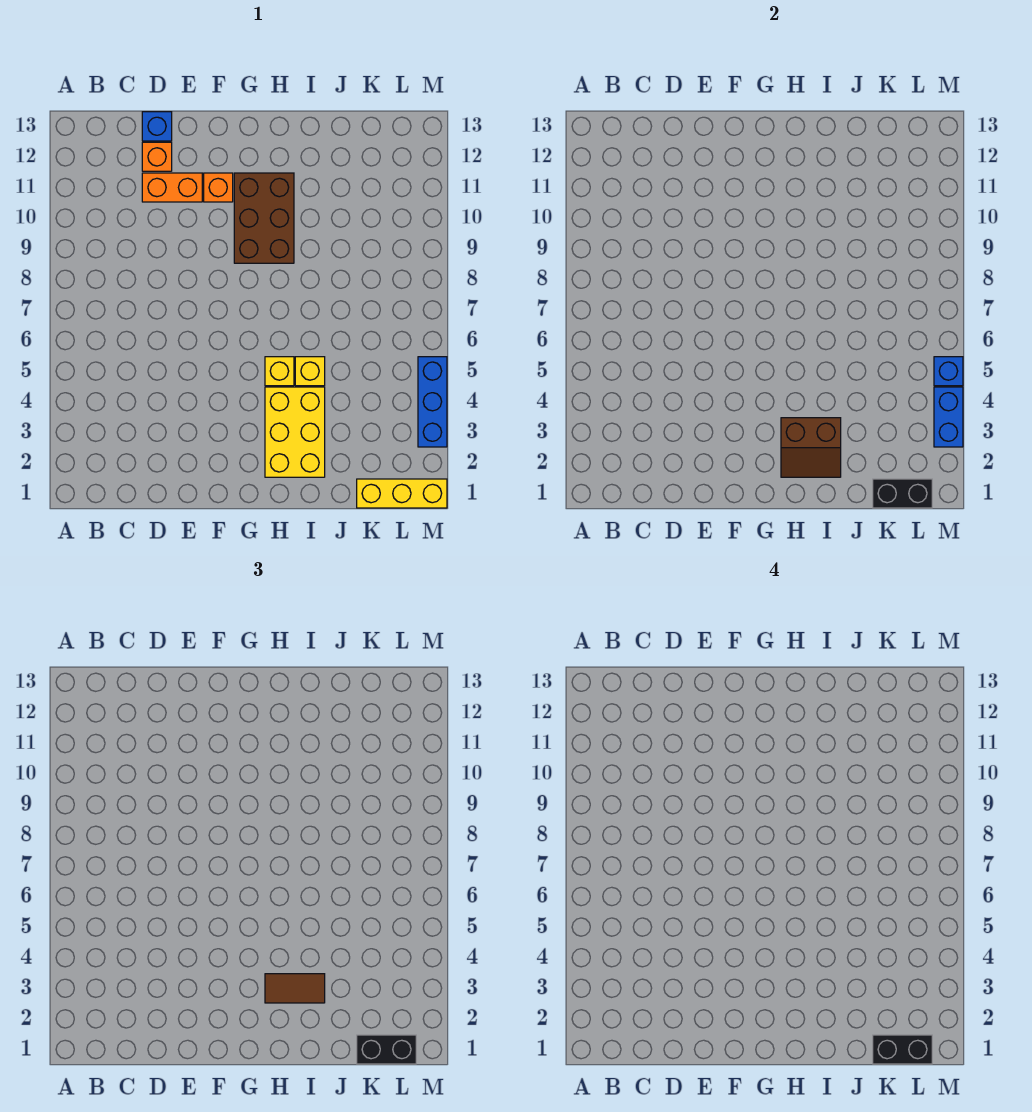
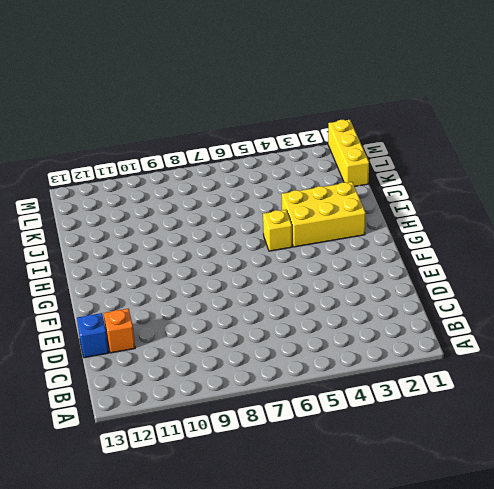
none -> orange brick D11:E11 level 1
none -> orange brick F11 level 1
none -> brown brick G9:H11 level 1

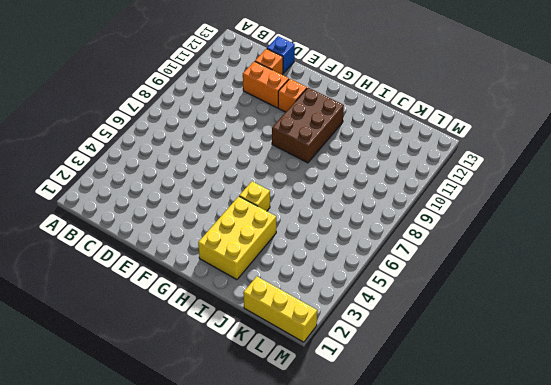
none -> yellow brick I5 level 1
none -> blue brick M3:M5 level 1
none -> brown slope H2:I3 level 2 top 3

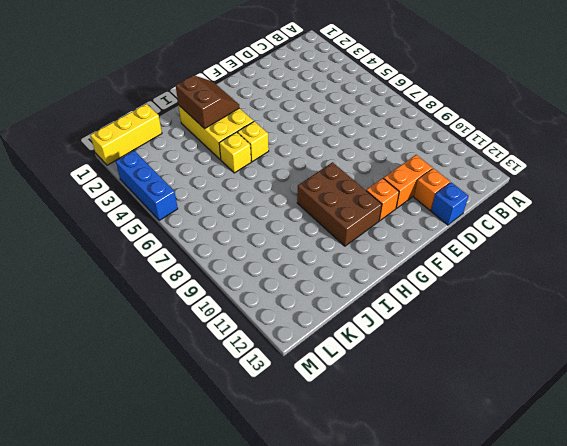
brown slope H2:I3 level 2 top I -> brown slope H2:I3 level 2 top 3
none -> black brick K1:L1 level 2
none -> blue brick M3:M4 level 2
none -> blue brick M5 level 2

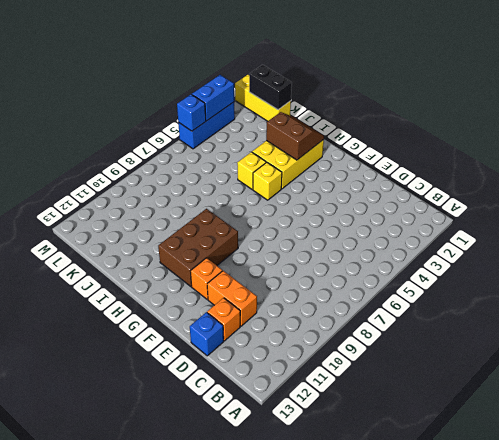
none -> brown tile H3:I3 level 3
none -> black brick K1:L1 level 3
none -> black brick K1:L1 level 4

